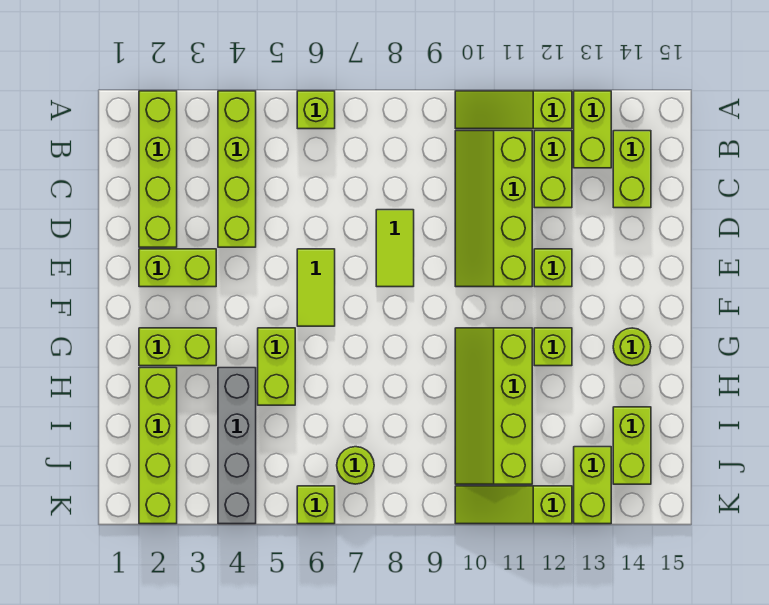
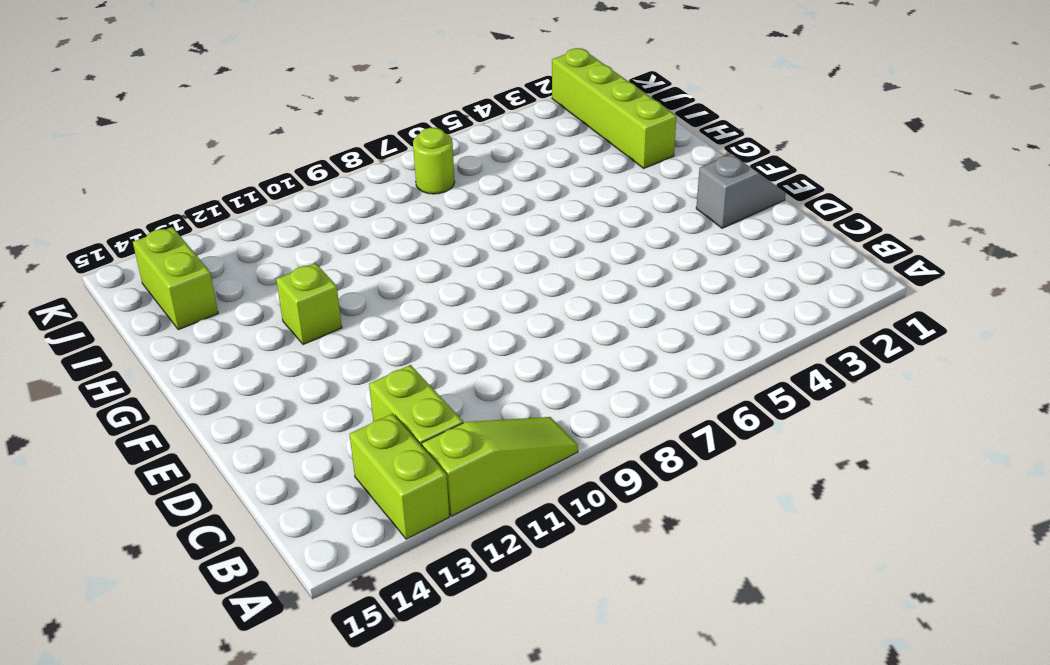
grey slope E1:E2 level 1 top 2 -> lime brick E2:E3 level 1
none -> lime brick A2:D2 level 1
none -> lime brick A4:D4 level 1
none -> lime brick A6 level 1

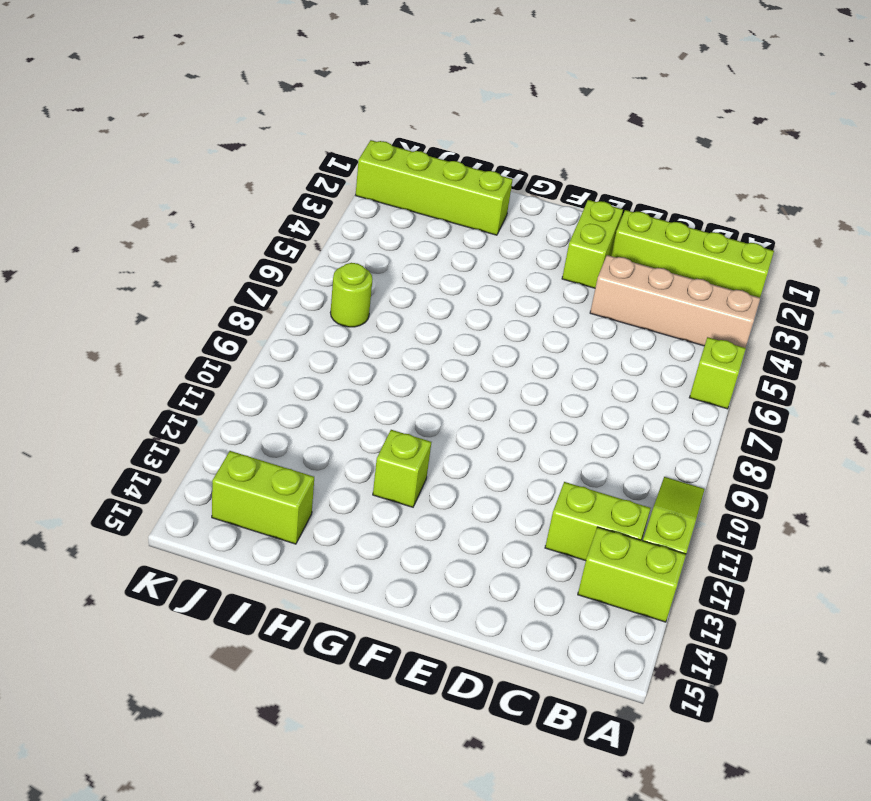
tan brick A4:D4 level 1 -> lime brick A4:D4 level 1
none -> lime slope B10:E11 level 1 top 11
none -> lime brick B14:C14 level 1
none -> lime tile D8:E8 level 1

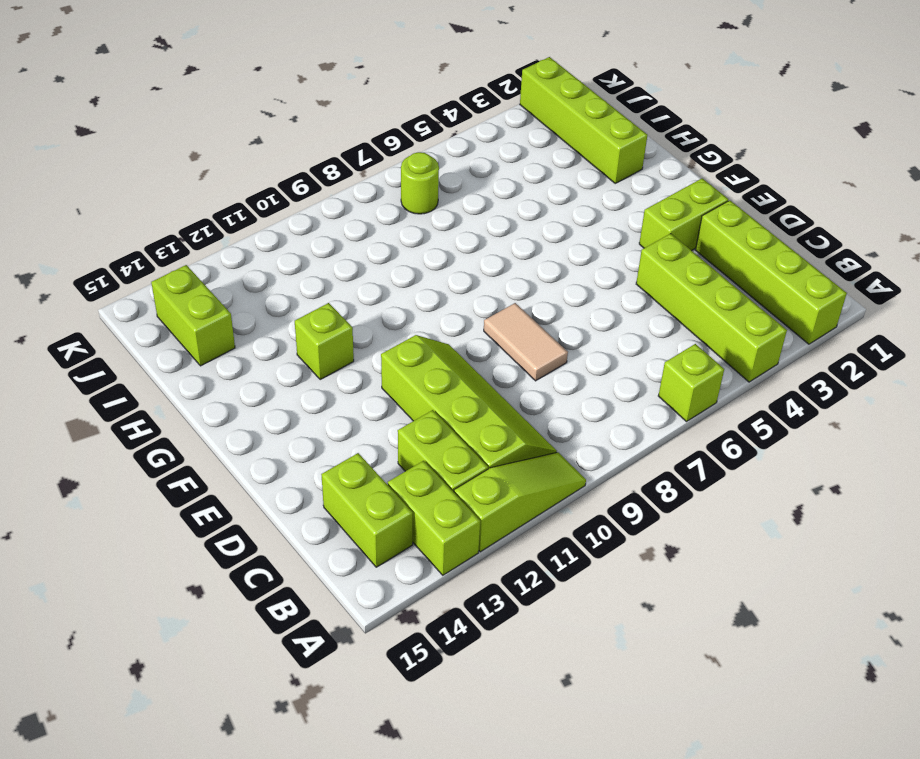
tan tile D8:E8 level 1 -> lime tile D8:E8 level 1
none -> lime tile E6:F6 level 1
none -> lime brick E12 level 1
none -> lime brick G2:G3 level 1

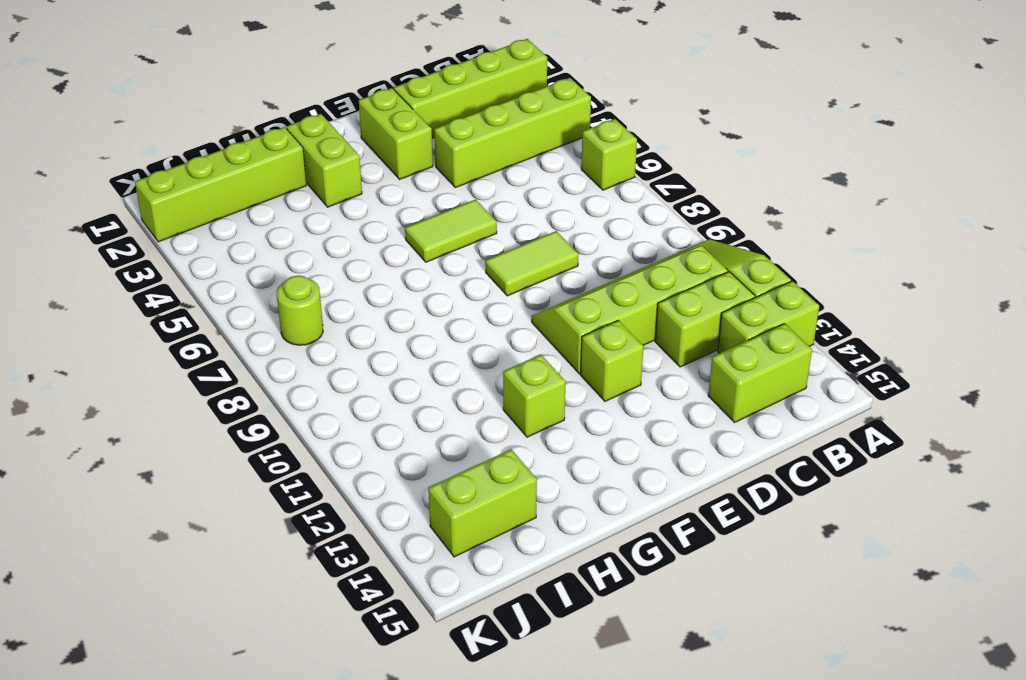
none -> lime brick G5:H5 level 1
none -> lime slope G10:J11 level 1 top 11
none -> lime round brick G14 level 1

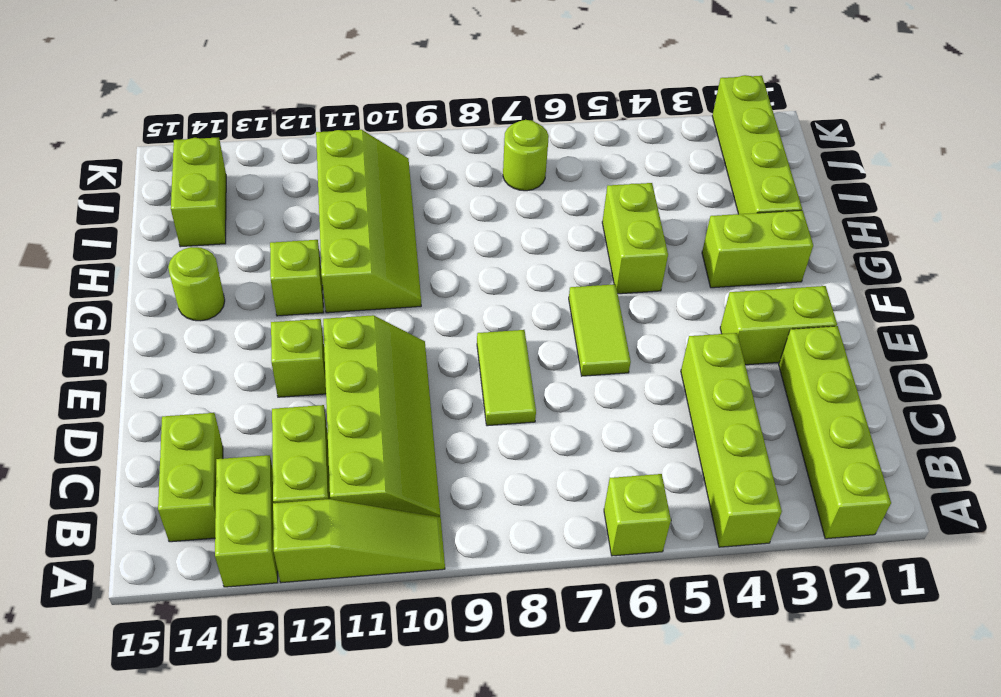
none -> grey brick H4:K4 level 1
none -> lime brick J13:K13 level 1
none -> lime brick K6 level 1

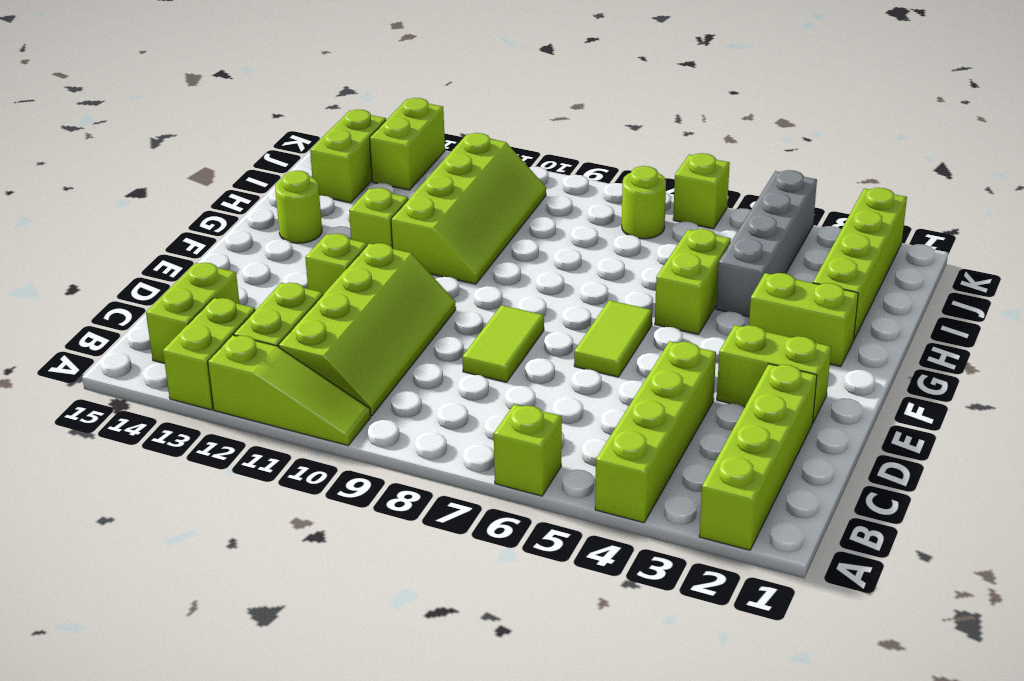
none -> lime slope K10:K12 level 1 top 12

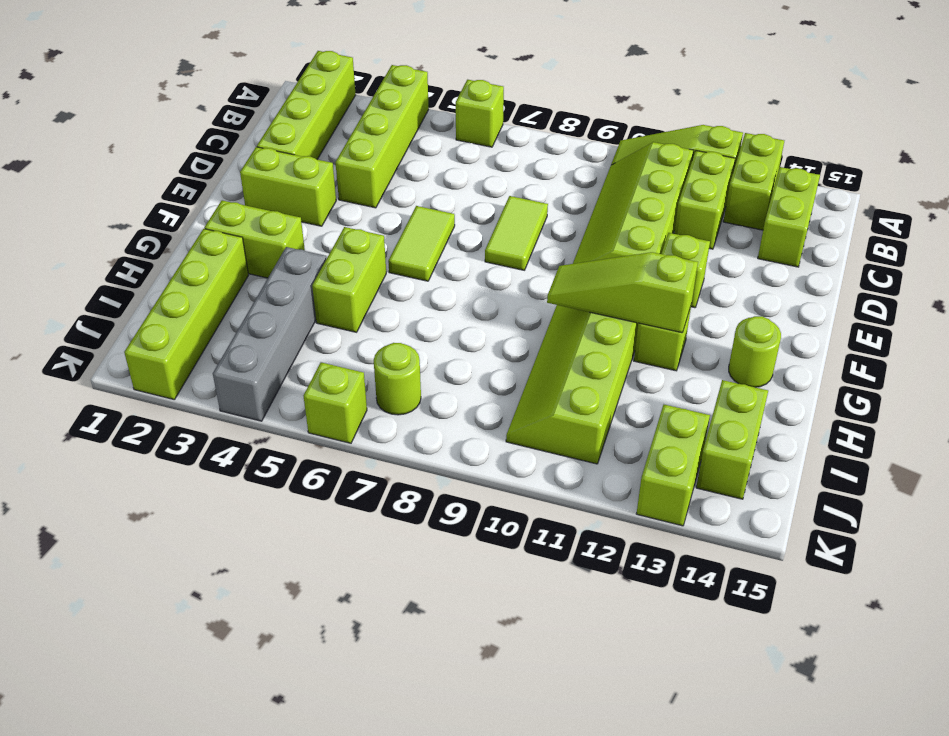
lime slope G10:G12 level 2 top 12 -> lime slope K10:K12 level 1 top 12

